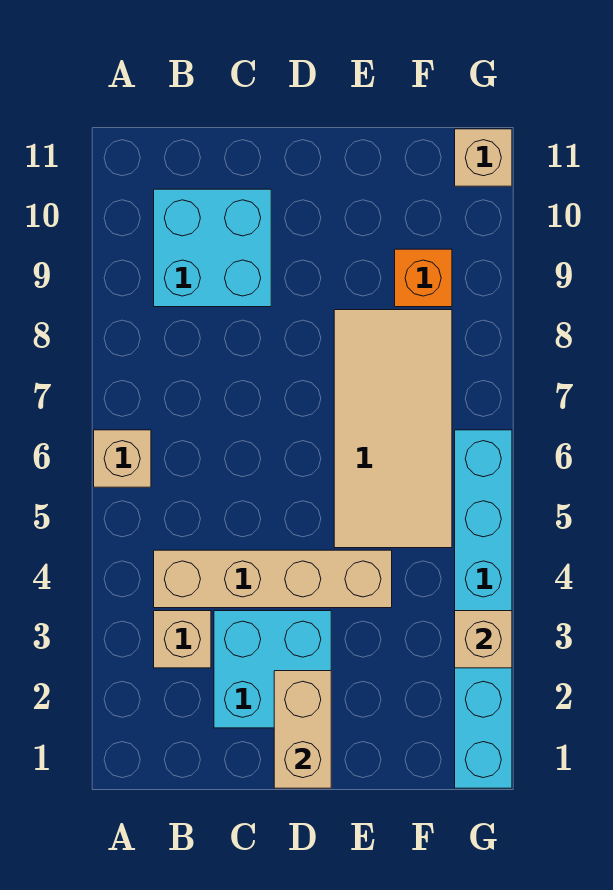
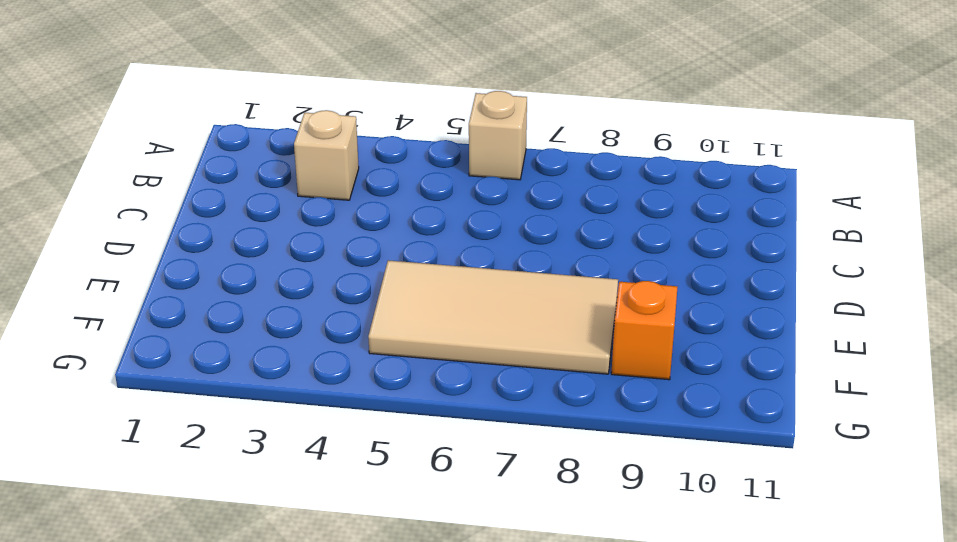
none -> tan brick B4:E4 level 1
none -> cyan brick B9:C10 level 1

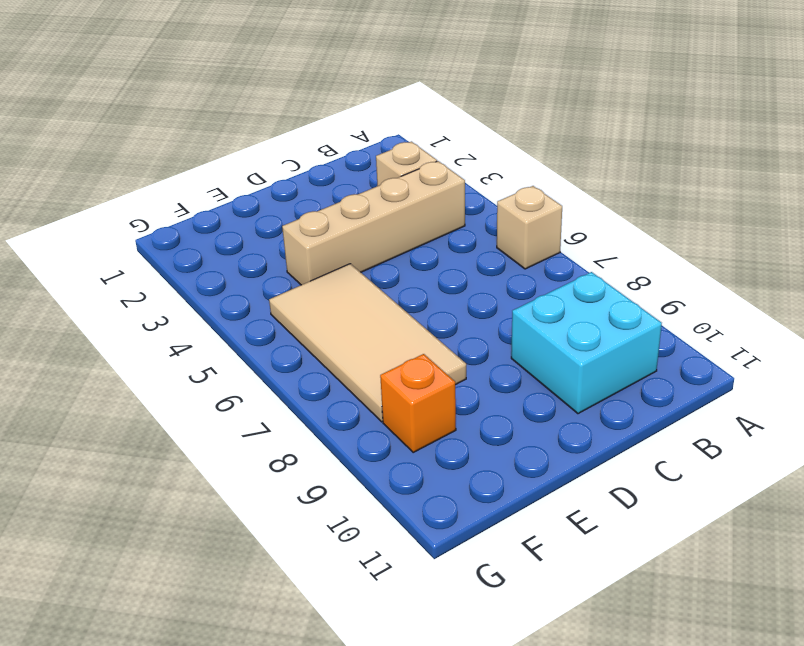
none -> cyan brick C2:D3 level 1
none -> cyan brick G1:G6 level 1

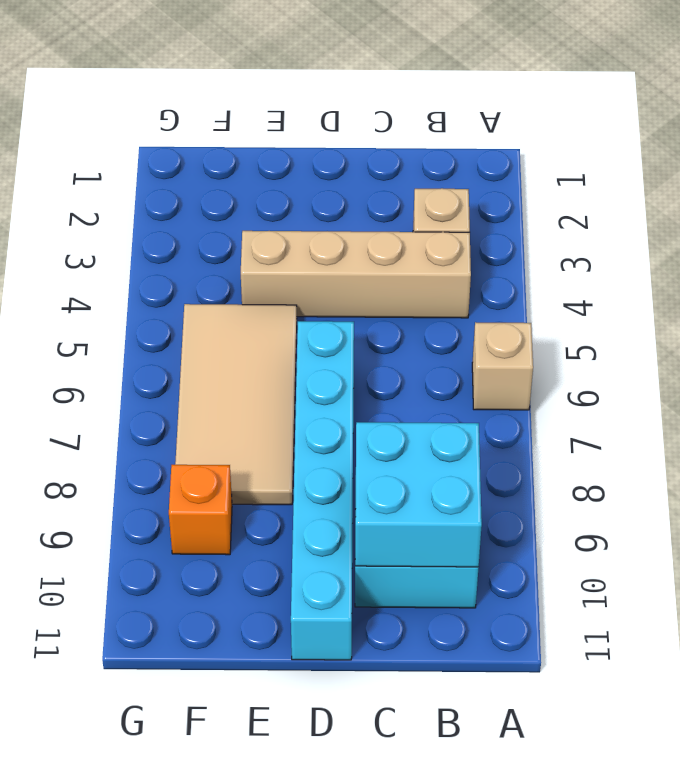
cyan brick B9:C10 level 2 -> cyan brick C2:D3 level 1
cyan brick D6:D11 level 1 -> cyan brick G1:G6 level 1
none -> tan brick G11 level 1
none -> tan brick D1:D2 level 2

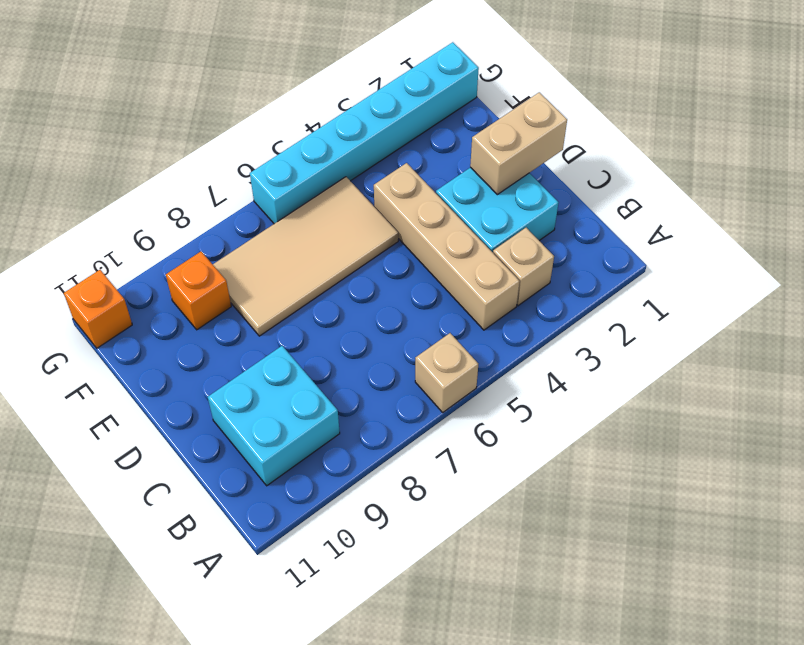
orange brick G11 level 1 -> tan brick G11 level 1
none -> tan brick G3 level 2

